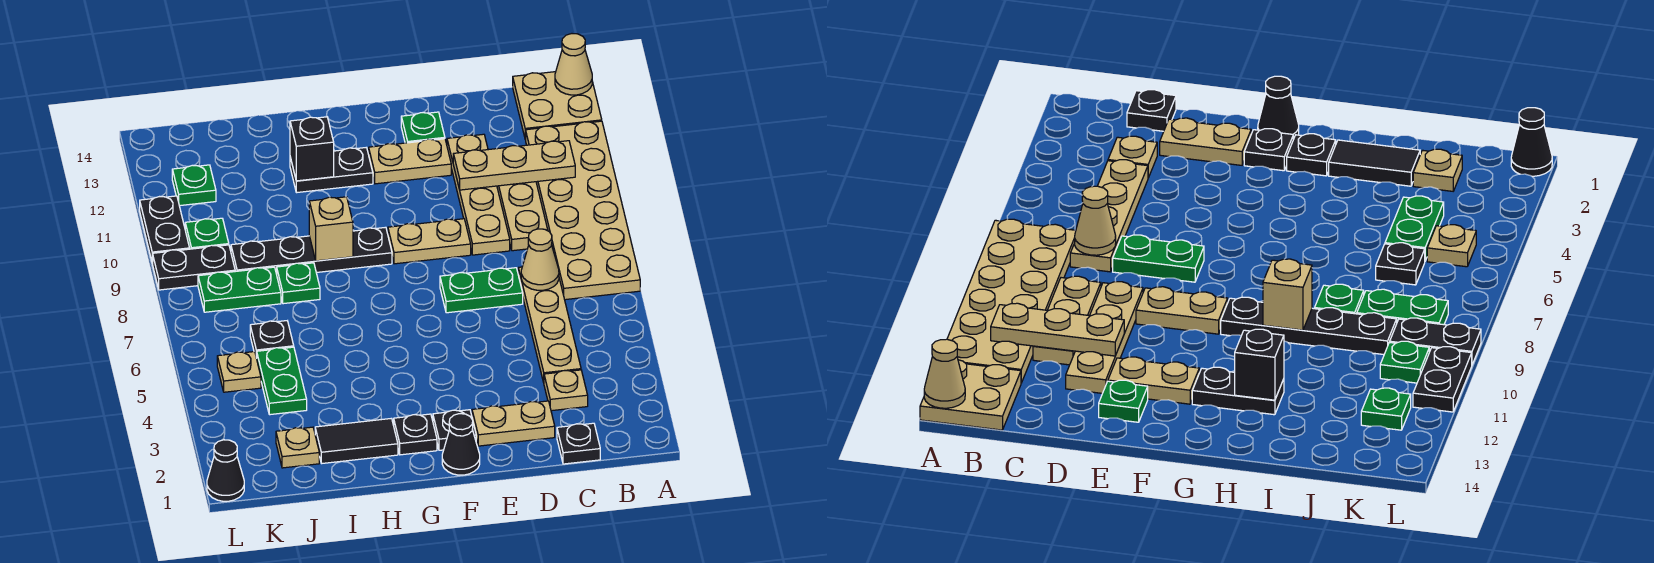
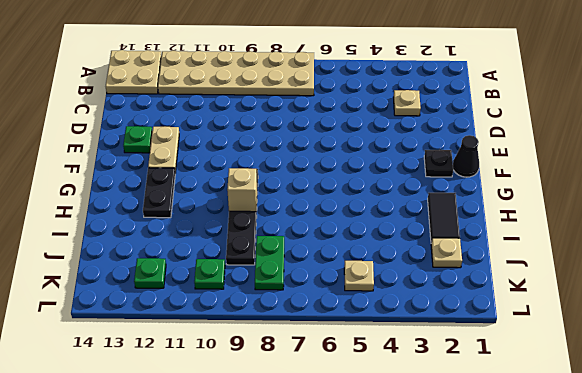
none -> black plate C1 level 1
none -> tan plate C4:C7 level 1
none -> tan plate C9:C11 level 1
none -> tan plate D2:E2 level 1

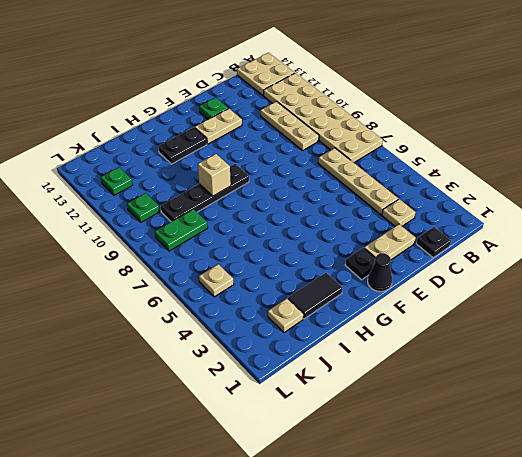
none -> green plate D7:E7 level 1
none -> tan plate D9:D12 level 1
none -> tan plate E9:F9 level 1
none -> black plate G2 level 1

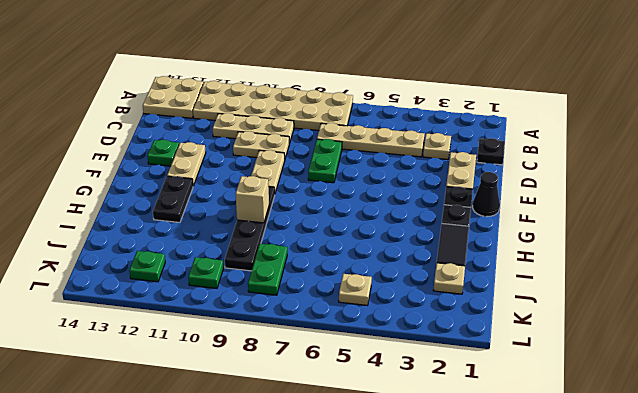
tan plate D9:D10 level 1 -> tan plate D9:D12 level 1
none -> green plate I8 level 1
none -> green plate J4:J5 level 1
none -> black plate J6 level 1
none -> black plate K9:L9 level 1

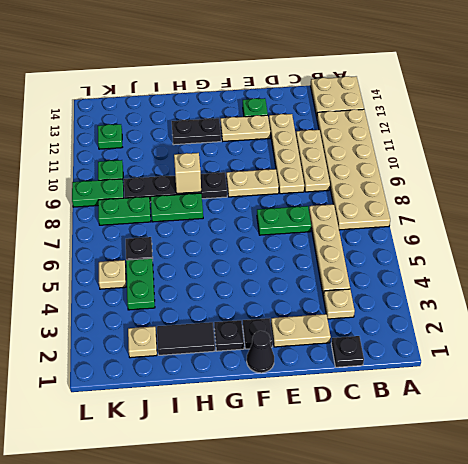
green plate H8:I8 level 1 -> green plate I8 level 1
green plate K9:L9 level 1 -> black plate K9:L9 level 1
none -> black cone L1 level 1
none -> black plate L10:L11 level 1
none -> tan cone A14 level 2
none -> tan plate B11:D11 level 2

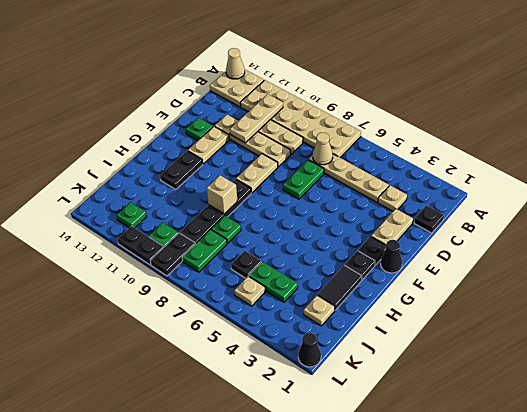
none -> black brick H12 level 2

